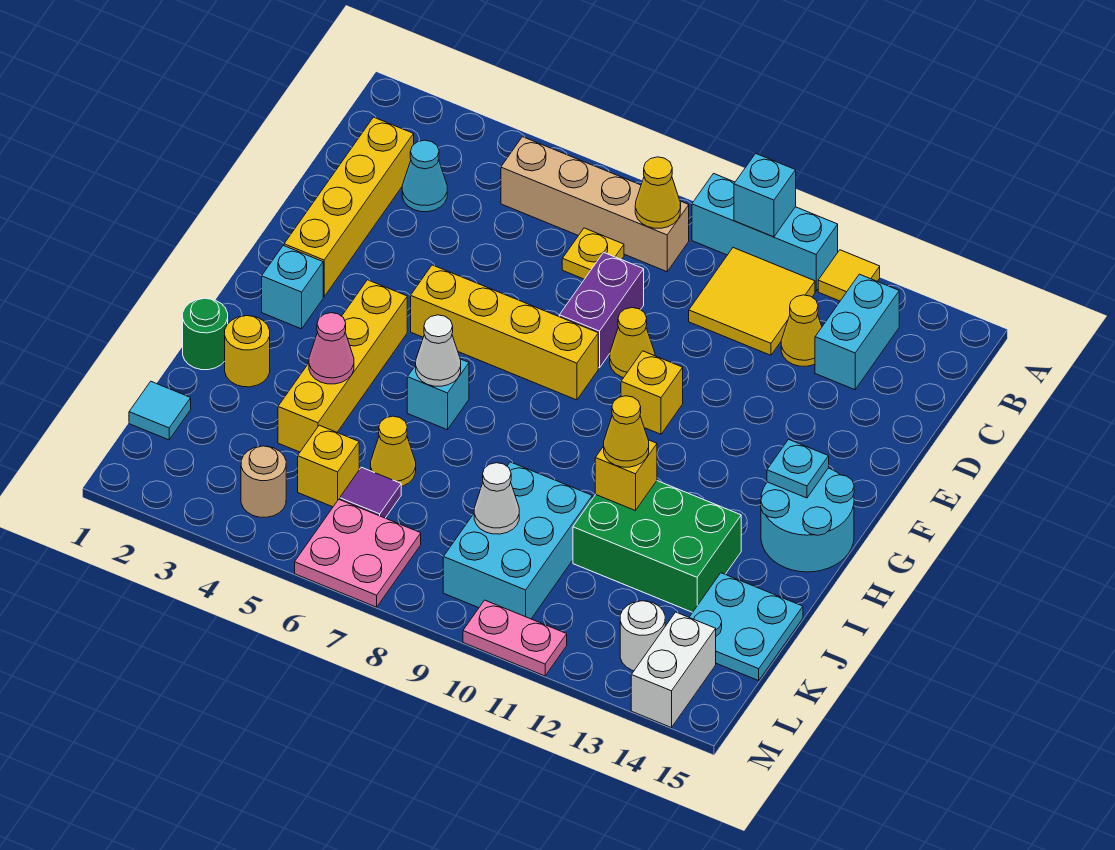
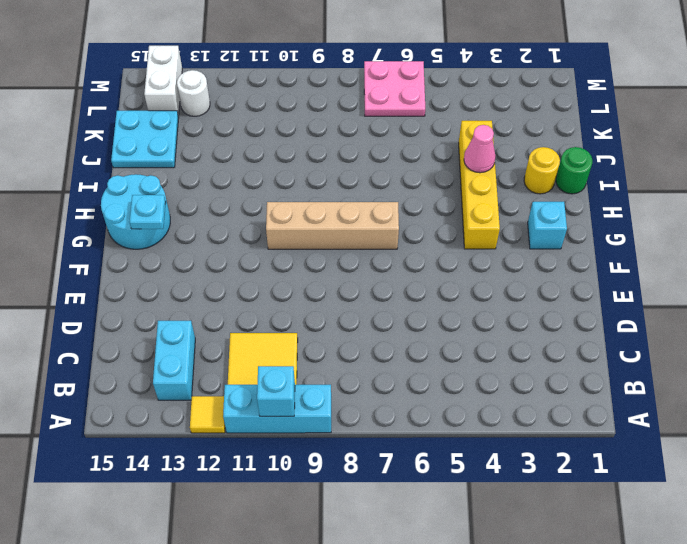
tan brick G7:G10 level 1 -> tan brick B5:B8 level 1
none -> yellow brick C2:F2 level 1
none -> cyan cone C3 level 1
none -> yellow plate C7 level 1
none -> yellow cone C12 level 1

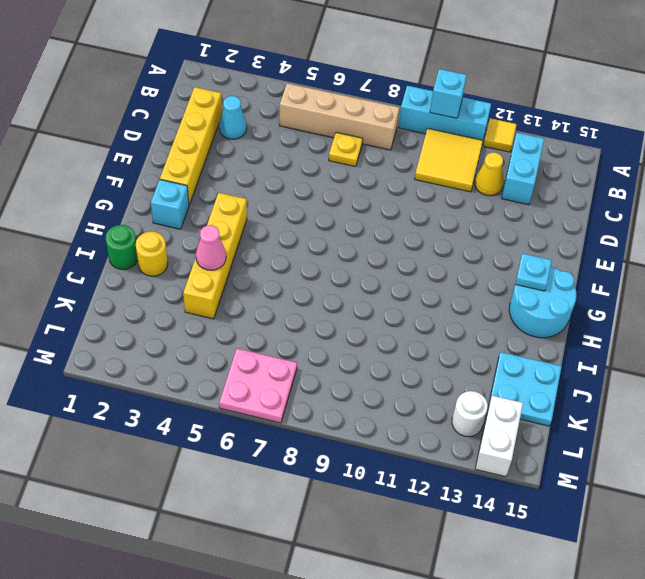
none -> purple brick D8:E8 level 1
none -> yellow cone E9 level 1
none -> yellow brick F5:F8 level 1
none -> yellow brick F10 level 1

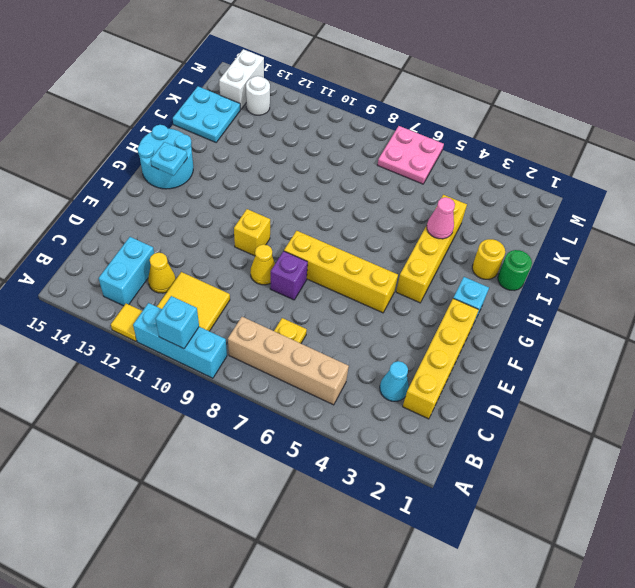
purple brick E8 level 1 -> purple brick D8:E8 level 1
none -> cyan brick H6 level 1
none -> green brick I11:J13 level 1
none -> yellow cone J6 level 1
none -> cyan brick J9:L10 level 1

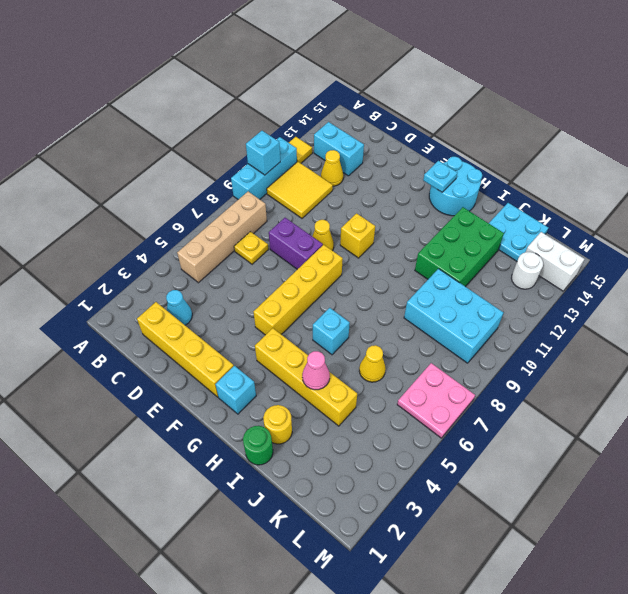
none -> cyan tile K1 level 1
none -> yellow brick K5 level 1
none -> purple tile K6 level 1
none -> tan round brick L4 level 1

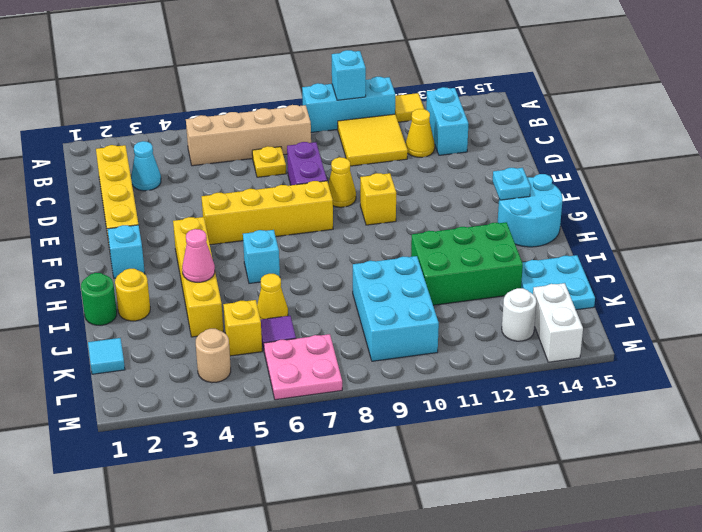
none -> pink plate M10:M11 level 1
none -> yellow cone B8 level 2
none -> white cone H6 level 2
none -> yellow brick I11 level 2

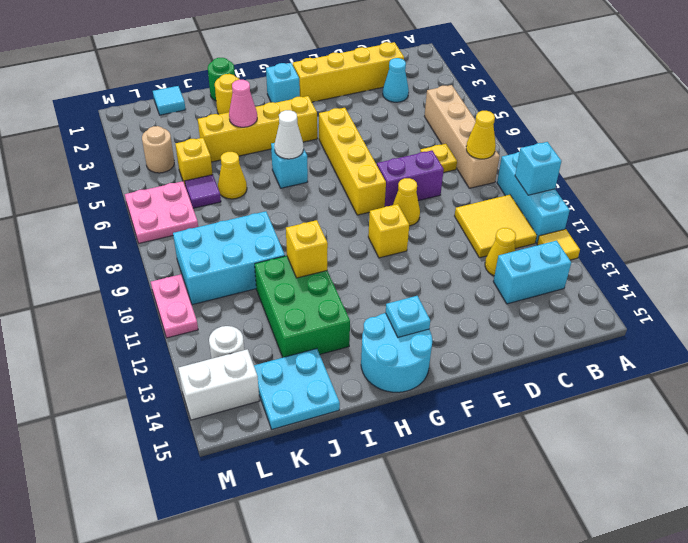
none -> white cone K9 level 2
none -> yellow cone I11 level 3

